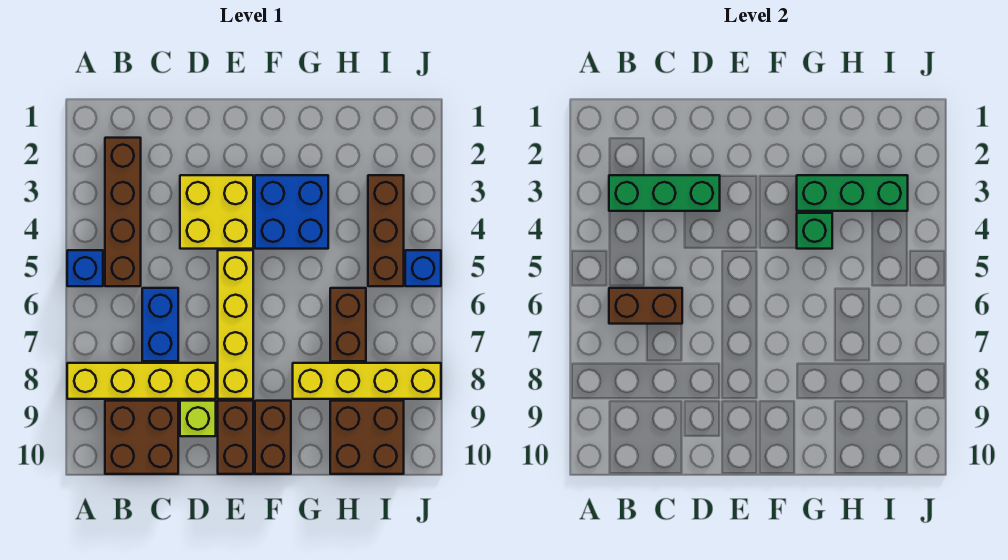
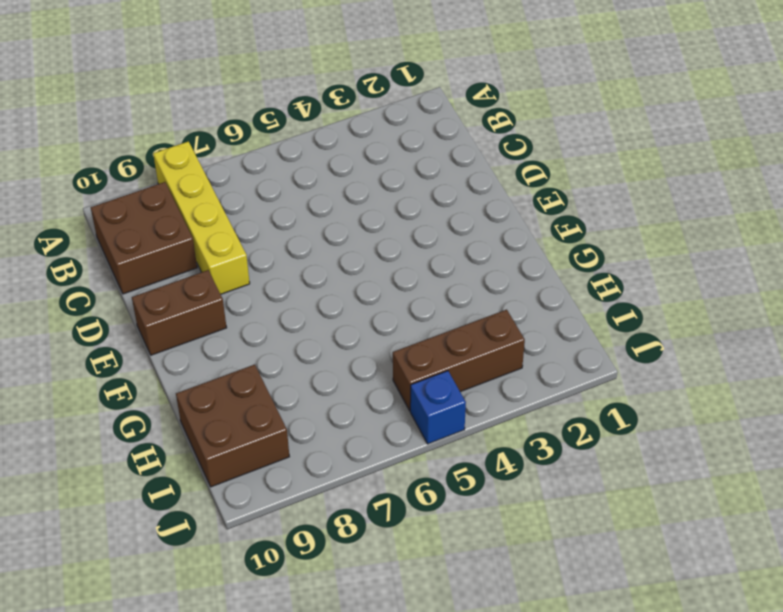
none -> blue brick A5 level 1
none -> brown brick B2:B5 level 1
none -> blue brick C6:C7 level 1

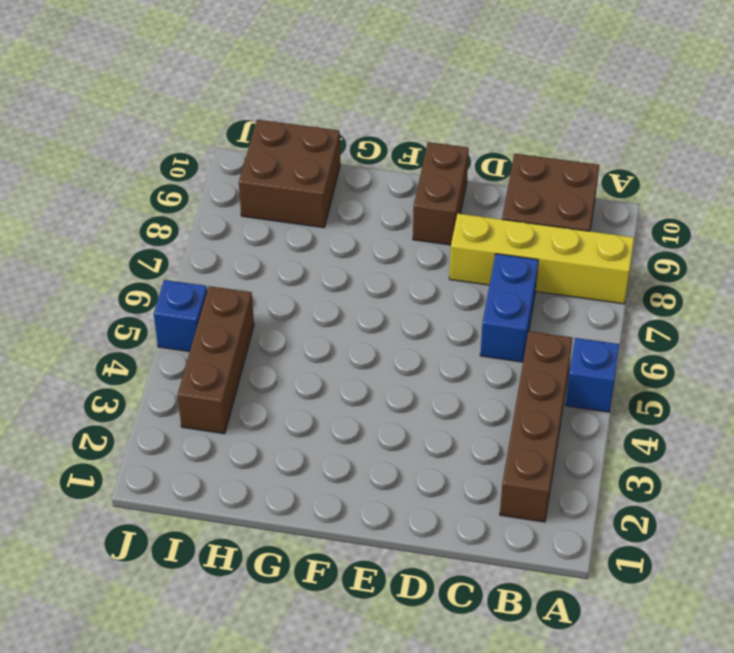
none -> yellow brick D3:E4 level 1
none -> lime brick D9 level 1
none -> yellow brick E5:E8 level 1

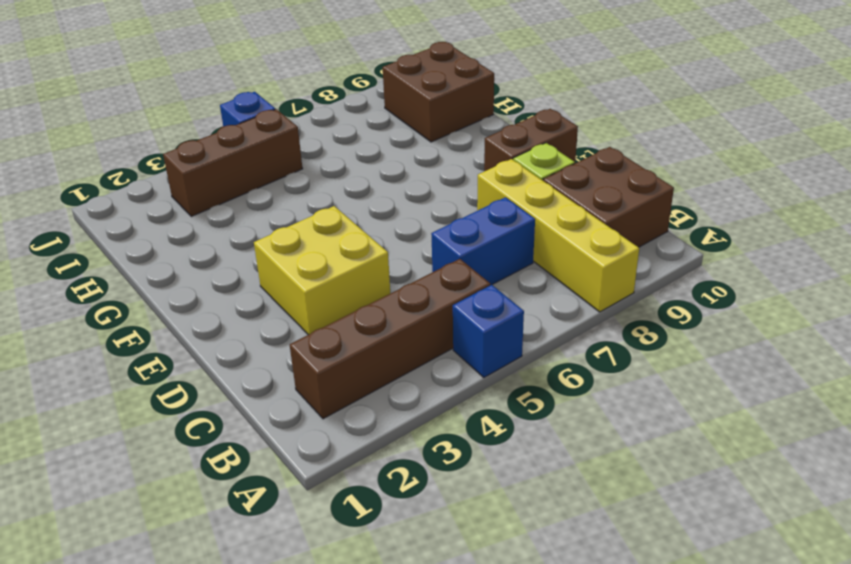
none -> yellow brick E5:E8 level 1
none -> blue brick F3:G4 level 1
none -> brown brick F9:F10 level 1

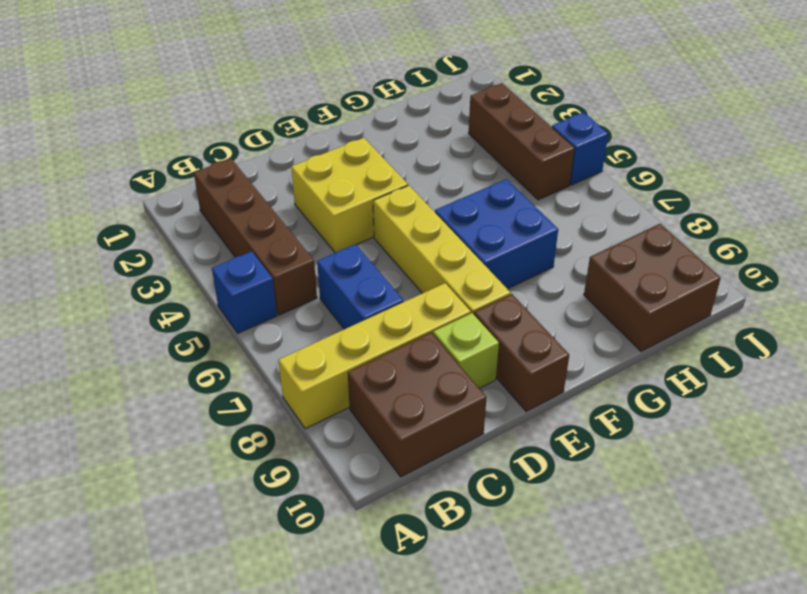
blue brick F6:G7 level 1 -> blue brick F3:G4 level 1
none -> brown brick F9:F10 level 1
none -> yellow brick G8:J8 level 1
none -> brown brick H6:H7 level 1

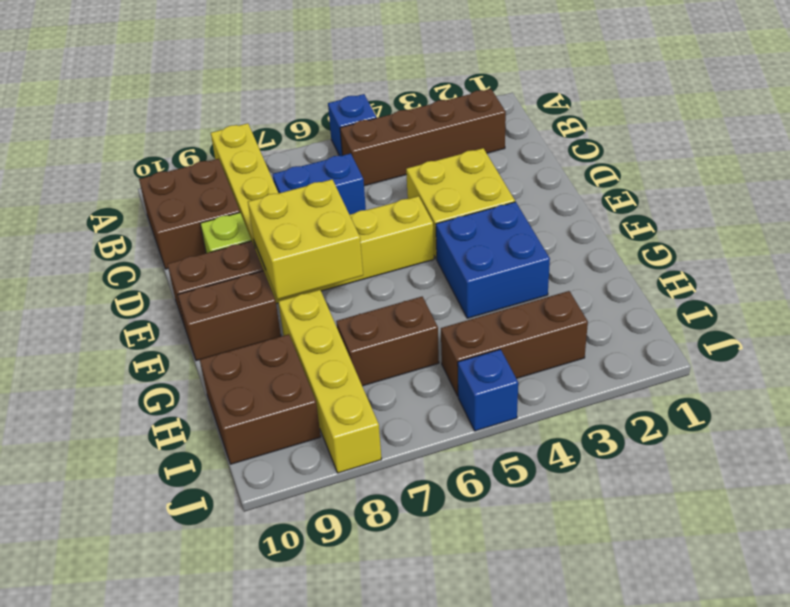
yellow brick E7:F8 level 2 -> none
none -> green brick B3:D3 level 2
none -> brown brick B6:C6 level 2
none -> green brick G3:I3 level 2

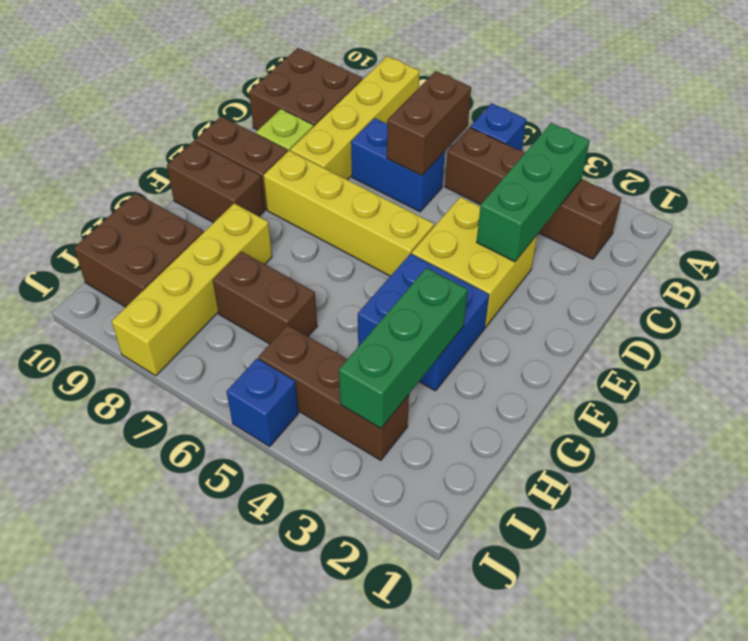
none -> green brick G4 level 2

